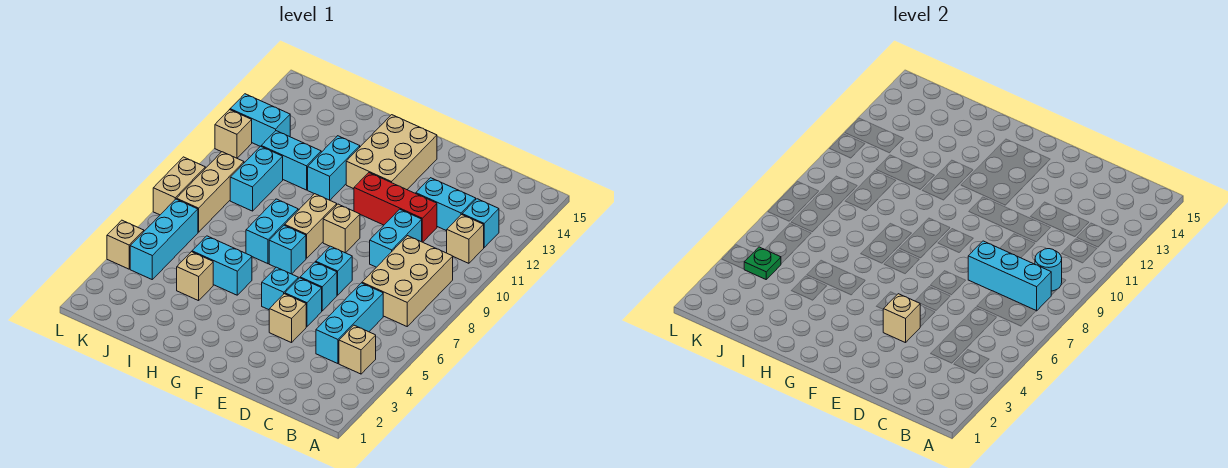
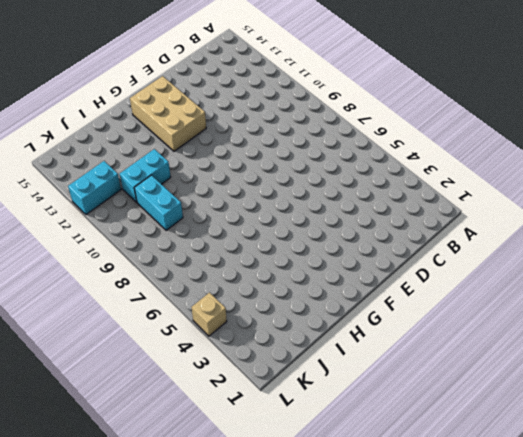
none -> tan brick B4 level 1
none -> tan brick B7:C9 level 1
none -> tan brick B11 level 1
none -> cyan brick B12 level 1

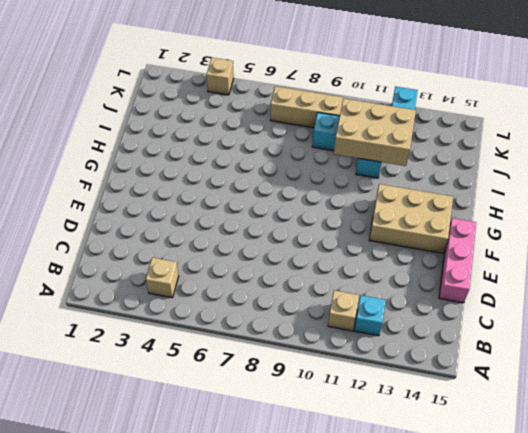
pink brick D15:F15 level 1 -> none
tan brick I10:J12 level 2 -> tan brick B7:C9 level 1
none -> cyan brick C4:C6 level 1
none -> cyan brick C12:D12 level 1
none -> cyan brick D9:D10 level 1
none -> red brick D11:F11 level 1

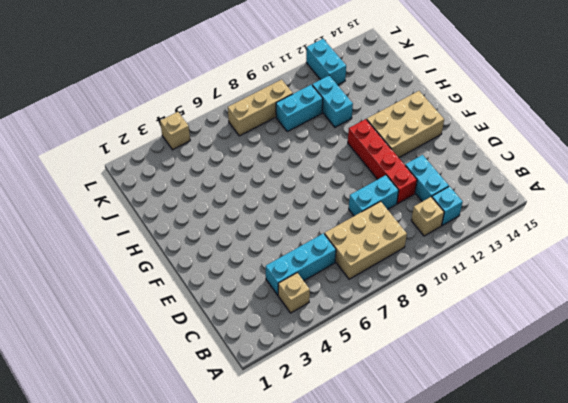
red brick D11:G11 level 1 -> red brick D11:F11 level 1
none -> tan brick E4 level 1
none -> cyan brick E5 level 1
none -> cyan brick E6 level 1
none -> cyan brick E7 level 1

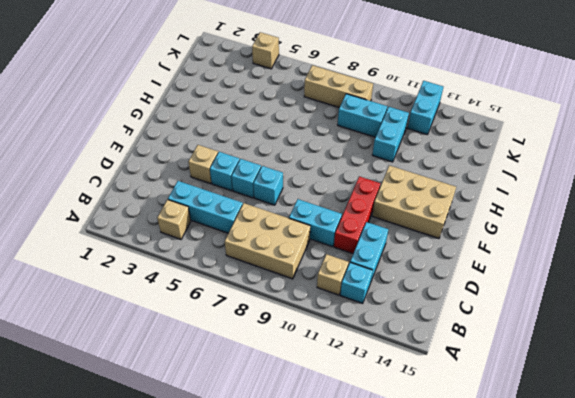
none -> cyan brick F5 level 1
none -> tan brick F9 level 1
none -> cyan brick G7 level 1
none -> tan brick G8:G9 level 1

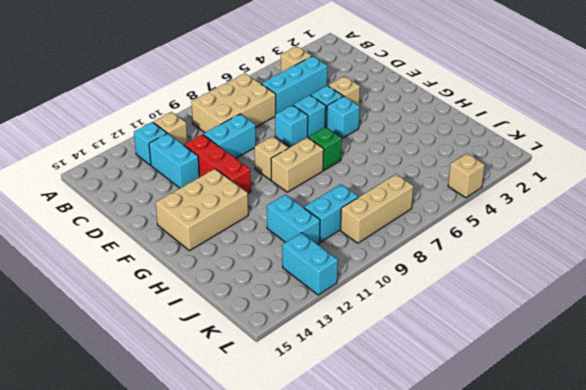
green brick G7 level 1 -> cyan brick G7 level 1
none -> cyan brick H5:I5 level 1
none -> cyan brick H7:H8 level 1
none -> cyan brick H11:H12 level 1
none -> tan brick I4 level 1

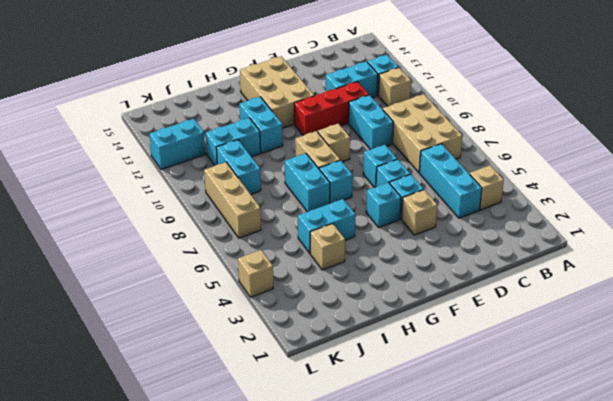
none -> cyan brick K4:K6 level 1
none -> tan brick L7:L8 level 1
none -> tan brick L11 level 1
none -> cyan brick B8:D8 level 2

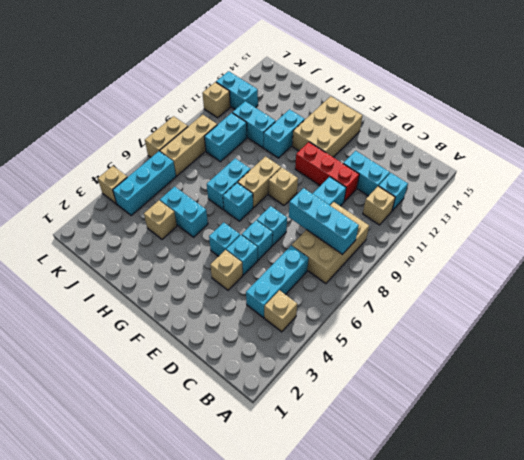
none -> cyan round brick B9 level 2
none -> tan brick E4 level 2
none -> green plate K4 level 2

